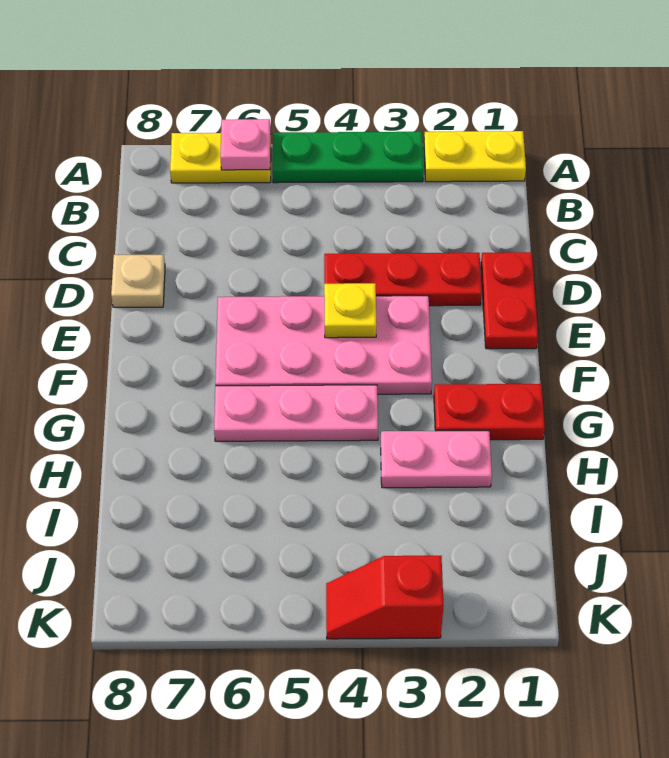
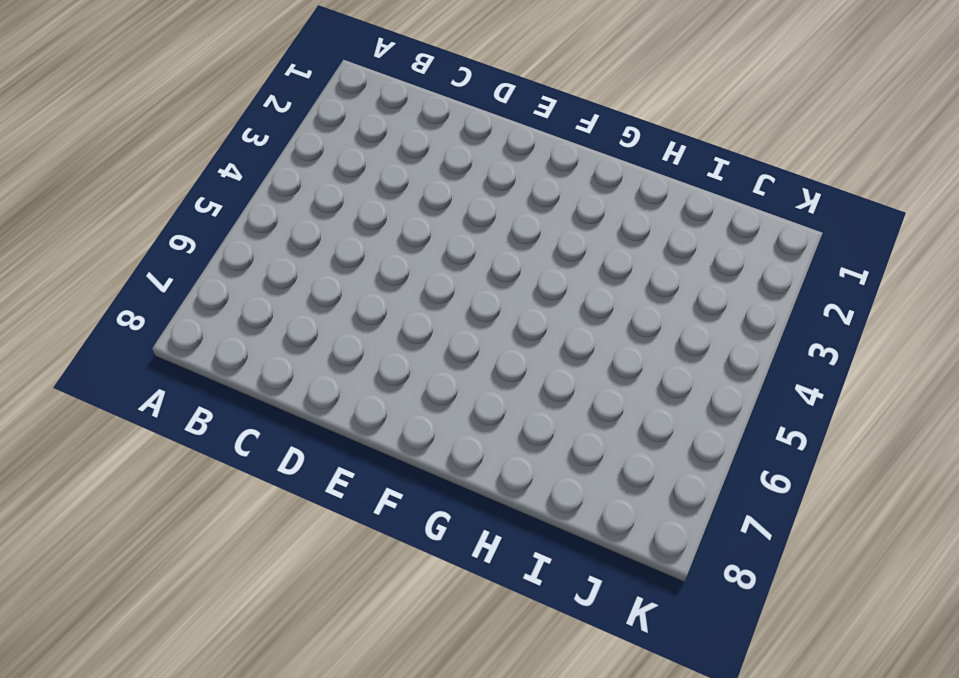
none -> yellow plate A1:A2 level 1
none -> green plate A3:A5 level 1
none -> yellow plate A6:A7 level 1

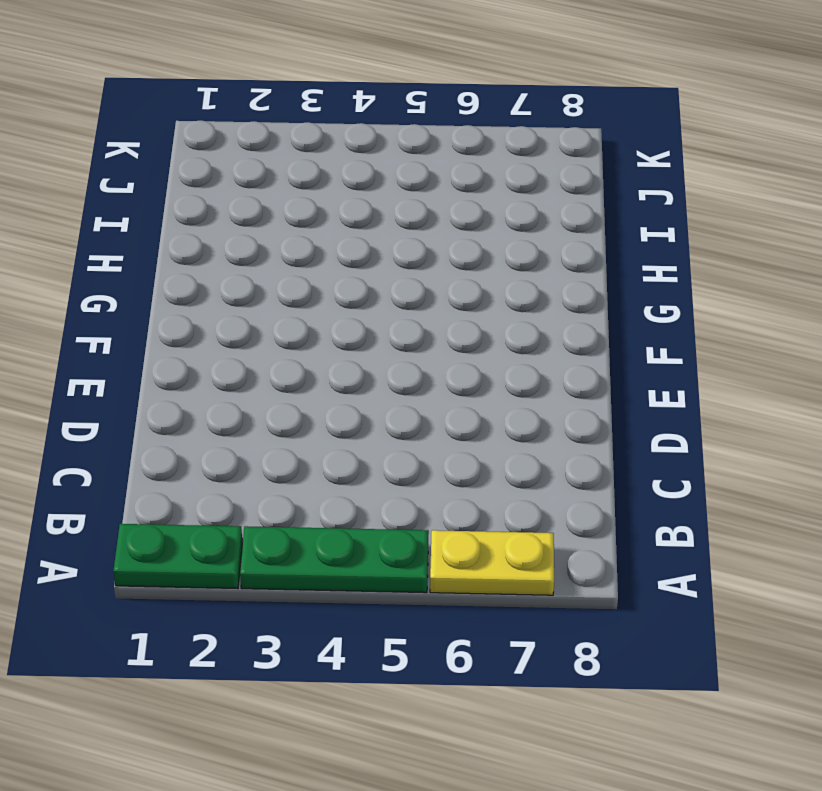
green plate A1:A2 level 1 -> yellow plate A1:A2 level 1
none -> red plate D1:E1 level 1
none -> red plate D2:D4 level 1
none -> tan plate D8 level 1

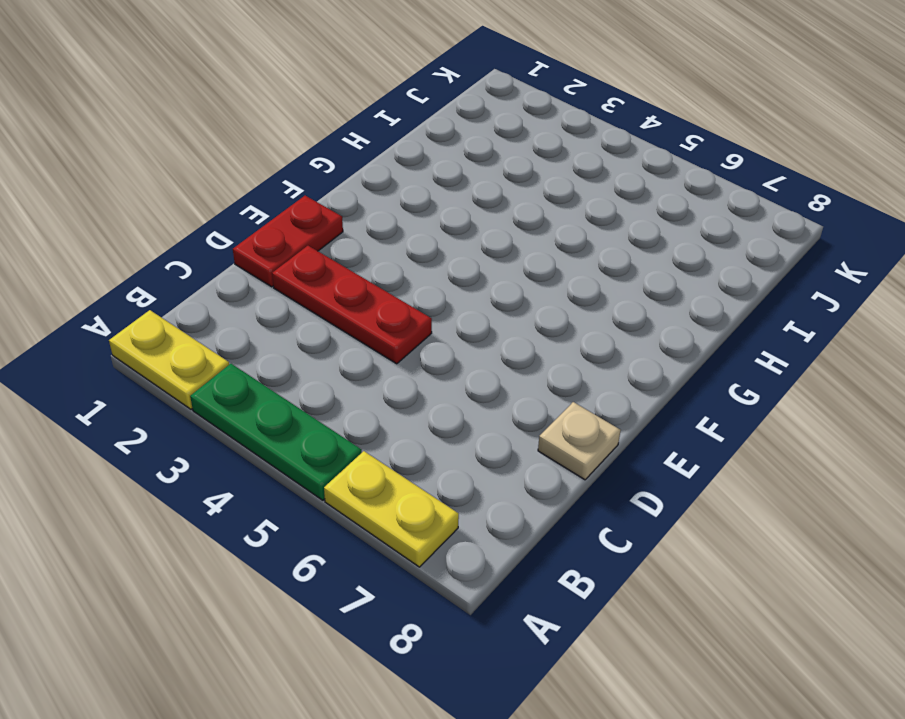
none -> pink plate E3:F6 level 1
none -> red plate G1:G2 level 1
none -> pink plate G4:G6 level 1

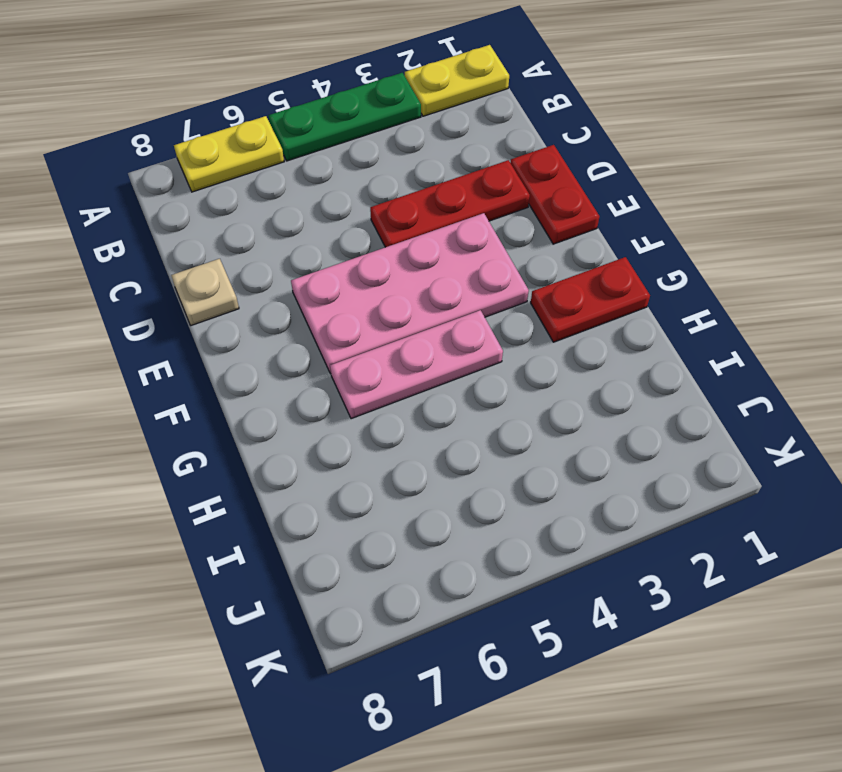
none -> pink plate H2:H3 level 1
none -> red slope K3:K4 level 1 top 3
none -> pink plate A6 level 2

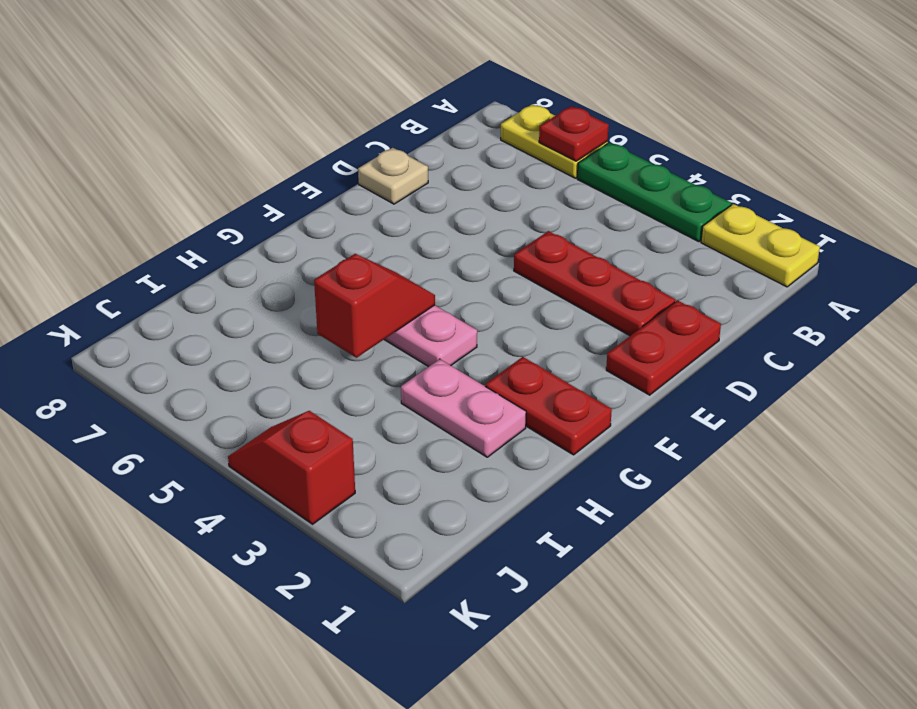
red plate A6 level 2 -> pink plate A6 level 2
red slope G5:H5 level 2 top H -> none
none -> pink plate E3:F6 level 1
none -> yellow plate E4 level 2

